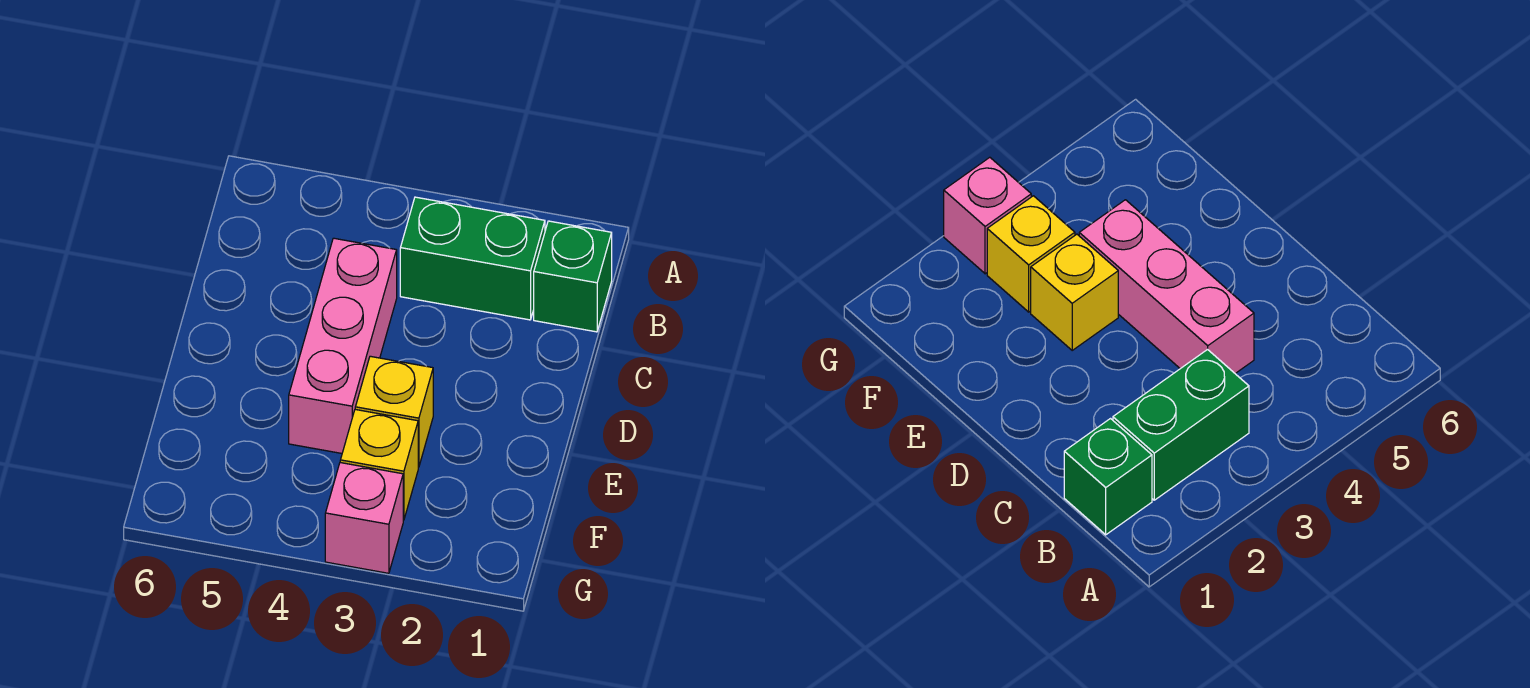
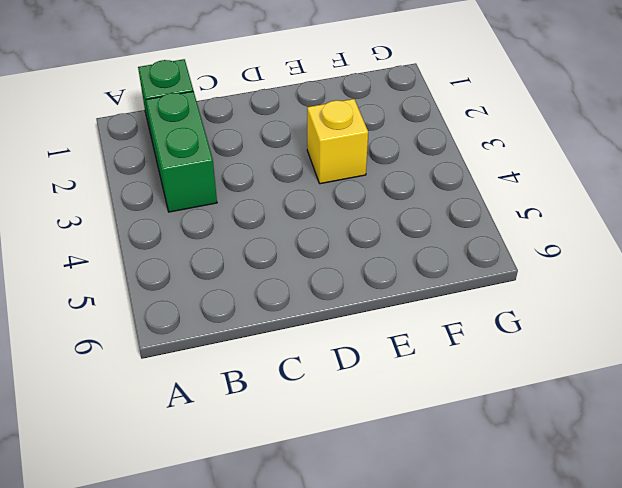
none -> pink brick C4:E4 level 1
none -> yellow brick F3 level 1

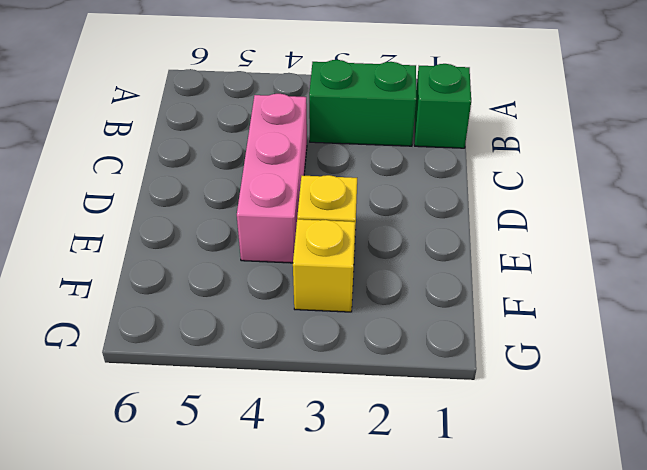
none -> pink brick G3 level 1

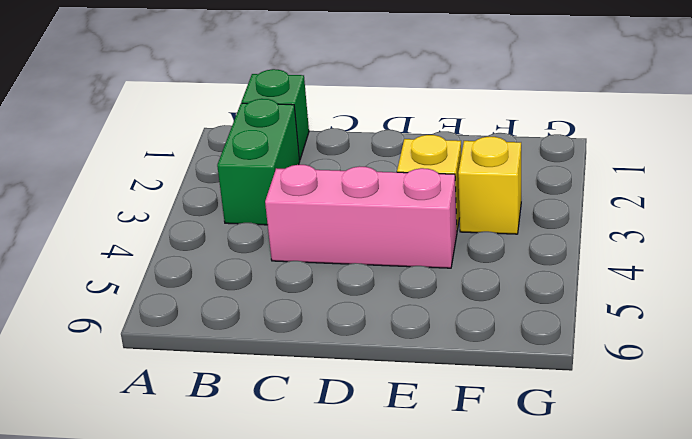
none -> pink brick G3 level 1

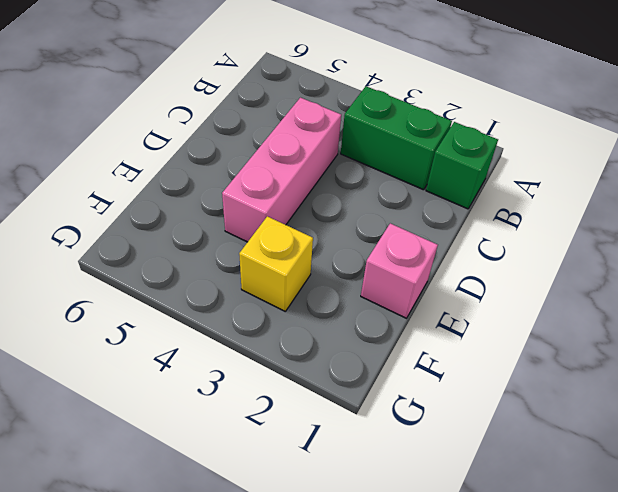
pink brick E1 level 1 -> pink brick G3 level 1
none -> yellow brick E3 level 1

